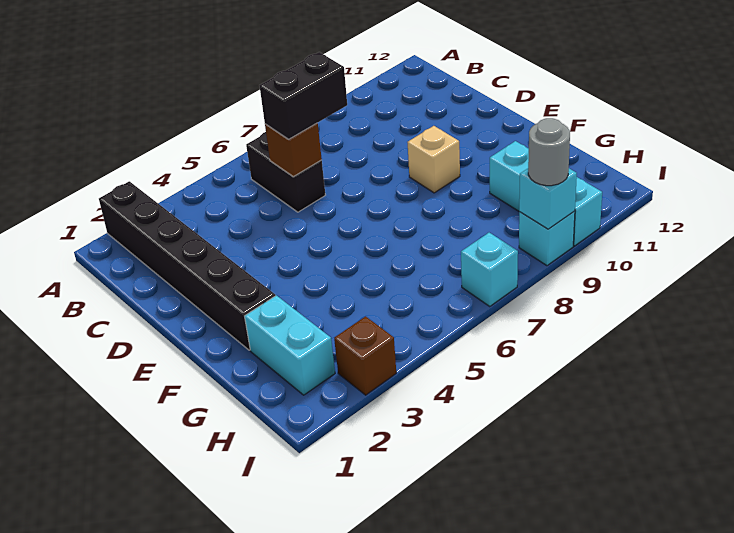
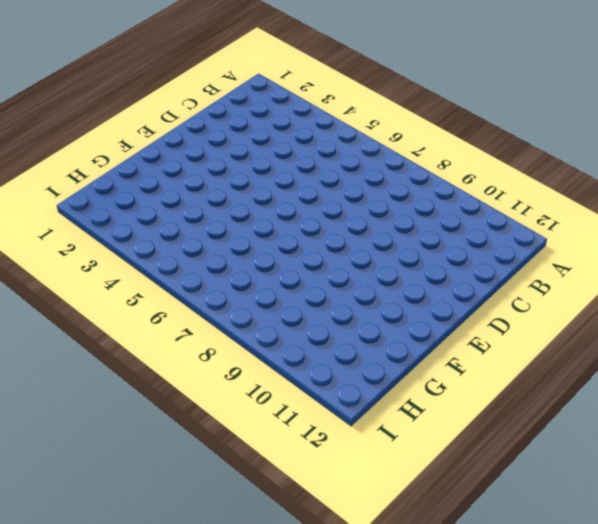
none -> black brick A2:F2 level 1
none -> black brick B6:C6 level 1
none -> tan brick E9 level 1

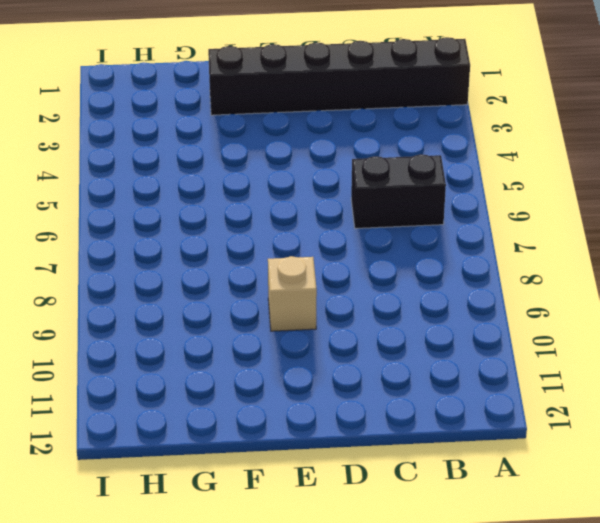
none -> cyan brick G2:H2 level 1
none -> cyan brick G10:I10 level 1
none -> brown brick I3 level 1

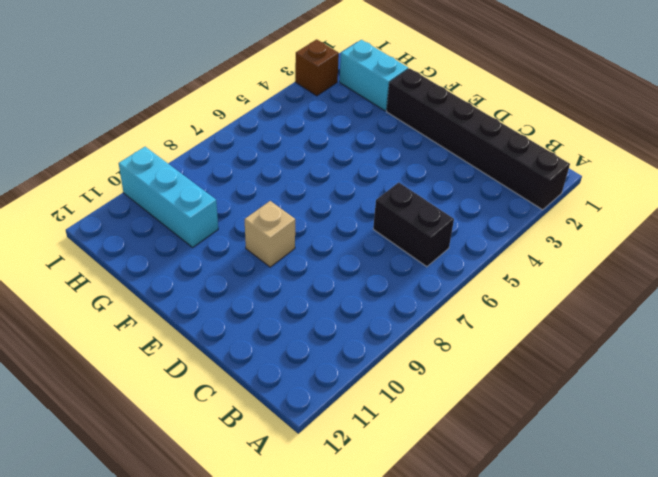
none -> cyan brick I7 level 1
none -> cyan brick I9 level 1
none -> brown brick C6 level 2

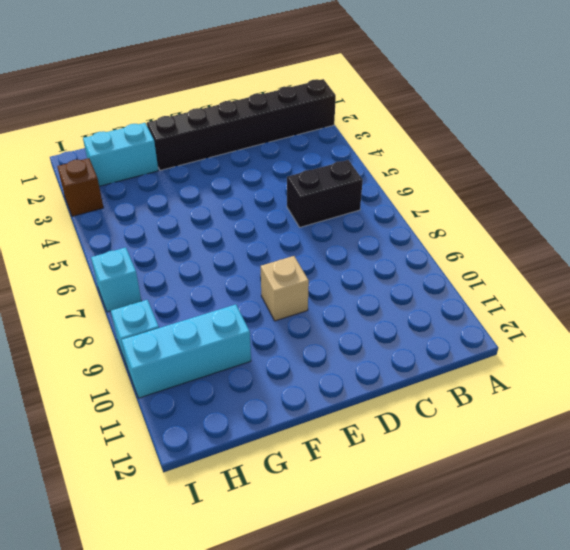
none -> brown brick C6 level 2
none -> cyan brick I9 level 2
none -> black brick C6:C7 level 3

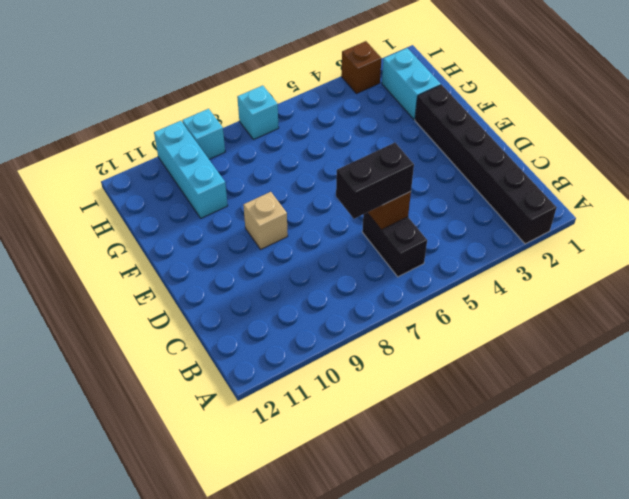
none -> cyan brick I9 level 2
none -> grey round brick I9 level 3

